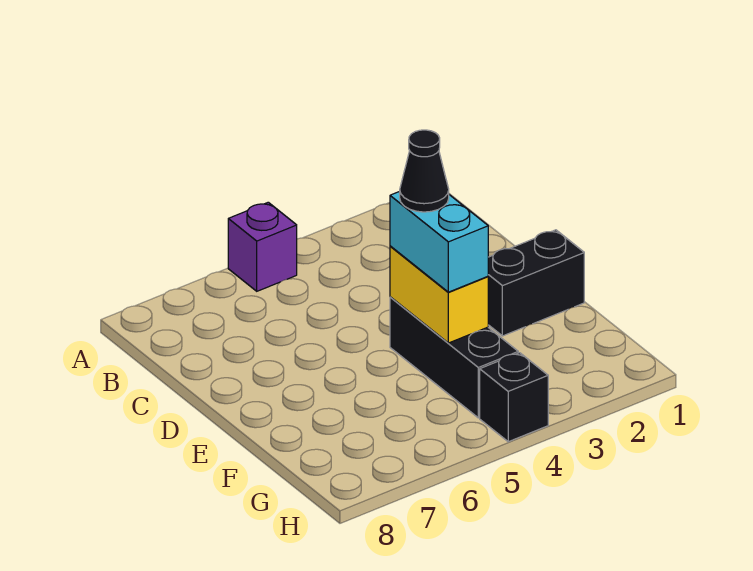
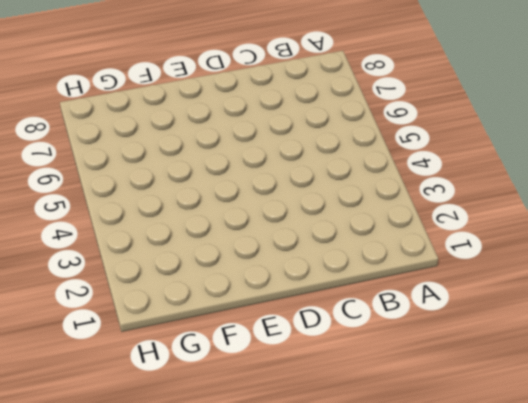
none -> purple brick A5 level 1
none -> black brick E1:E2 level 1

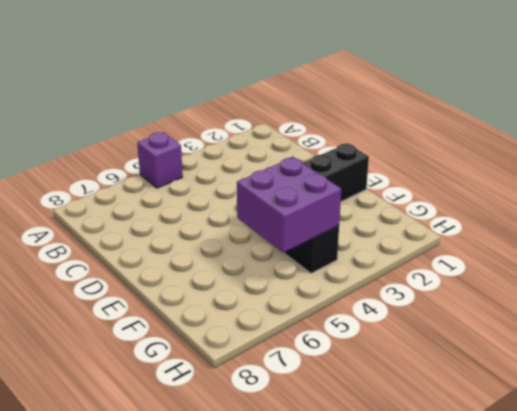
purple brick F4:G5 level 2 -> yellow brick E4:F4 level 2
none -> black brick H4 level 1
none -> cyan brick E4:F4 level 3

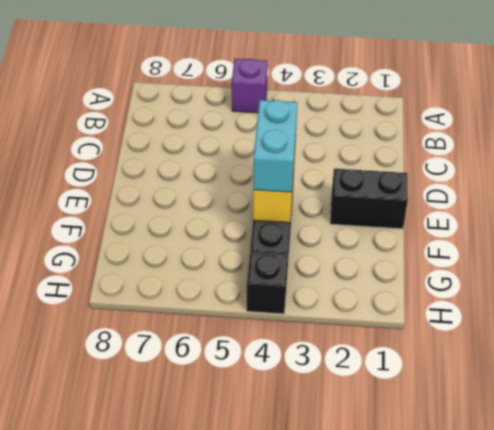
none -> black cone E4 level 4

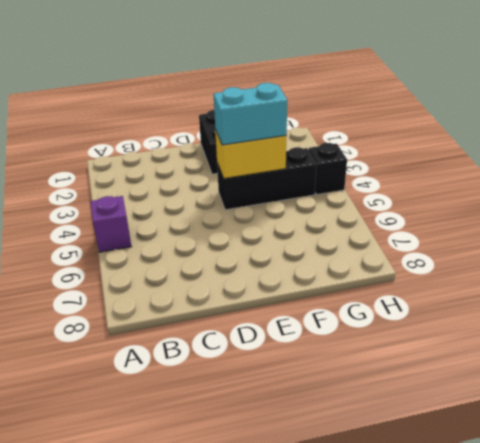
none -> black cone E4 level 4

